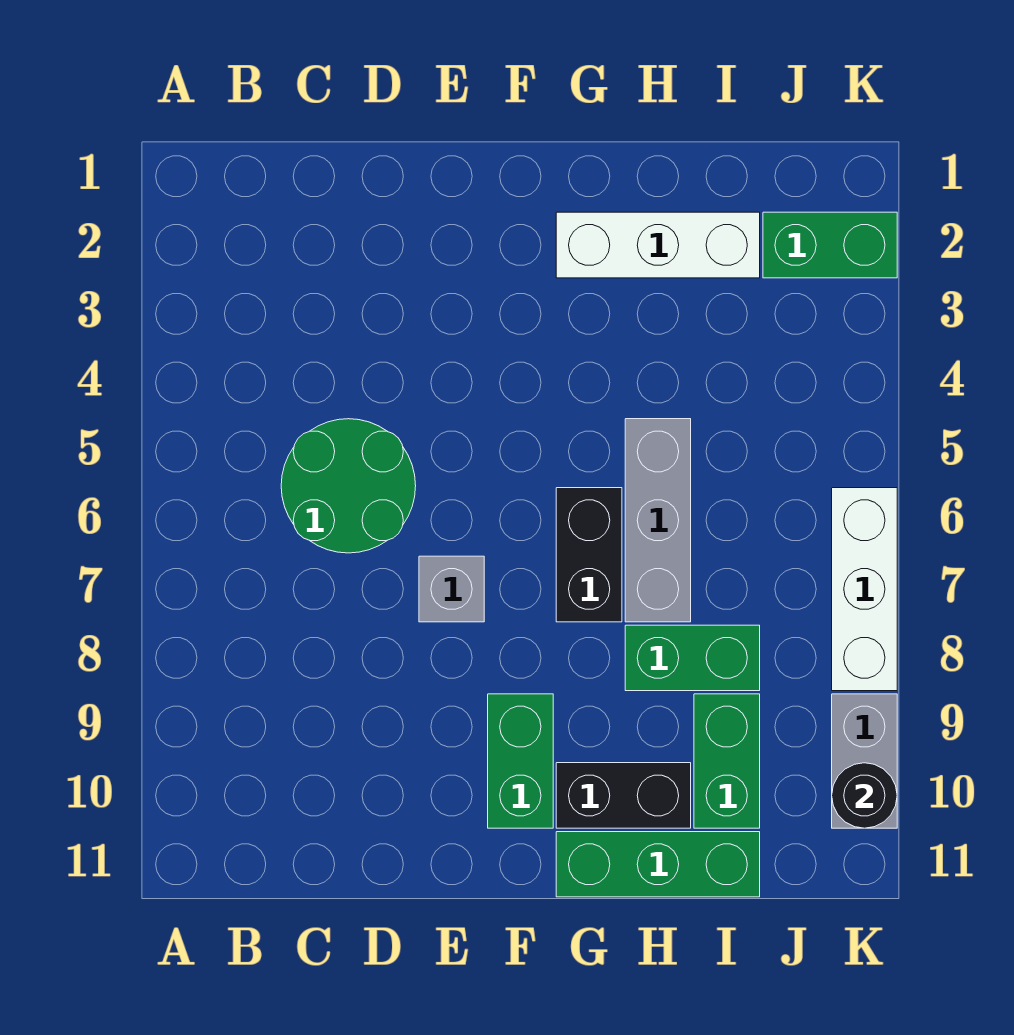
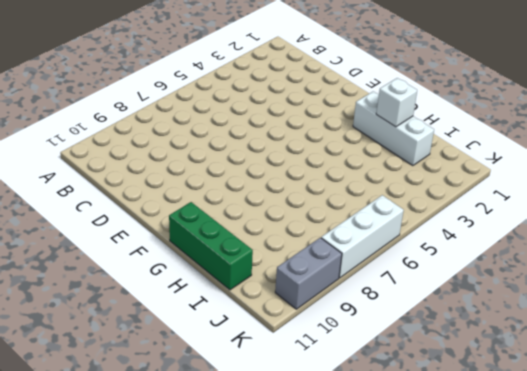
white brick H2 level 2 -> none
none -> green round brick C5:D6 level 1
none -> grey brick E7 level 1
none -> green brick F9:F10 level 1

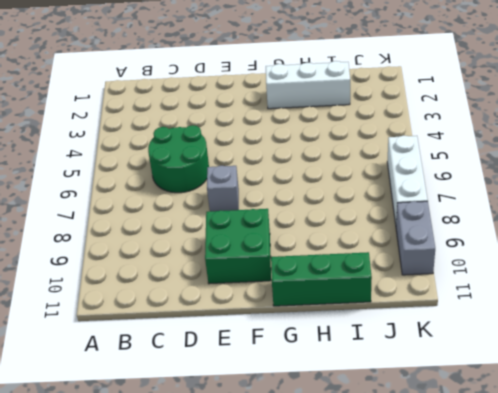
green brick E9:F10 level 1 -> green brick F9:F10 level 1
none -> black brick G6:G7 level 1
none -> black brick G10:H10 level 1
none -> grey brick H5:H7 level 1

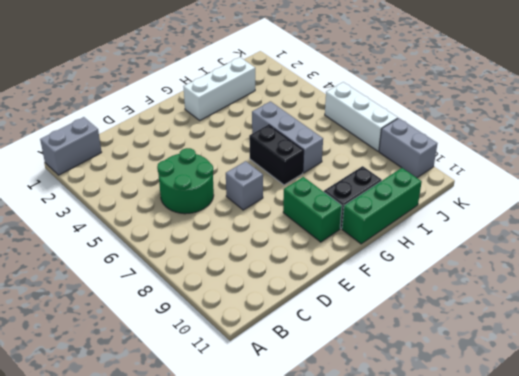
grey brick A1:B1 level 1 -> none
none -> green brick H8:I8 level 1
none -> green brick I9:I10 level 1
none -> green brick J2:K2 level 1

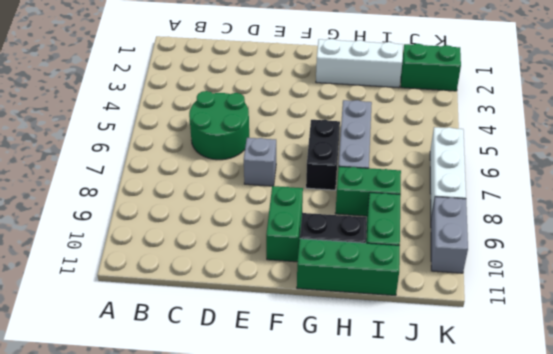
none -> black round brick K10 level 2

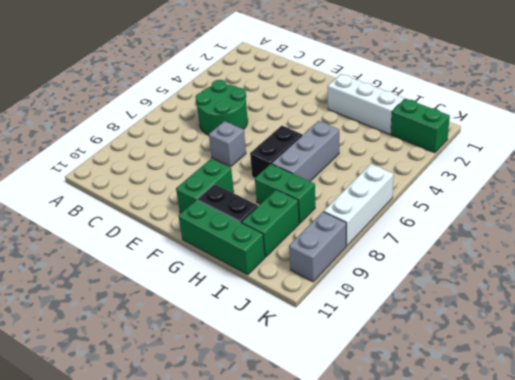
none -> black round brick K10 level 2

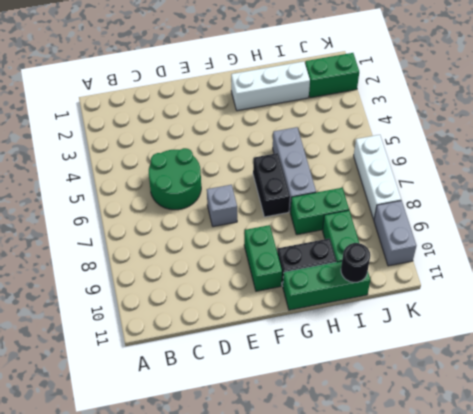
black round brick I11 level 2 -> black round brick K10 level 2

